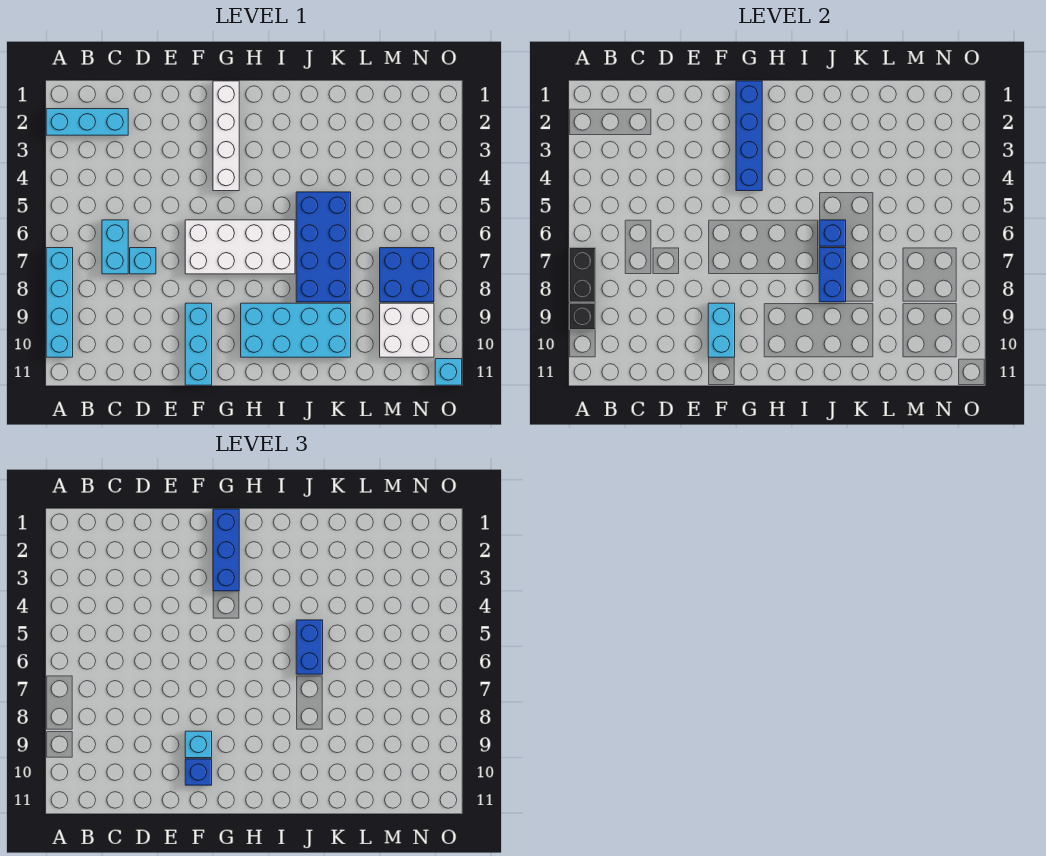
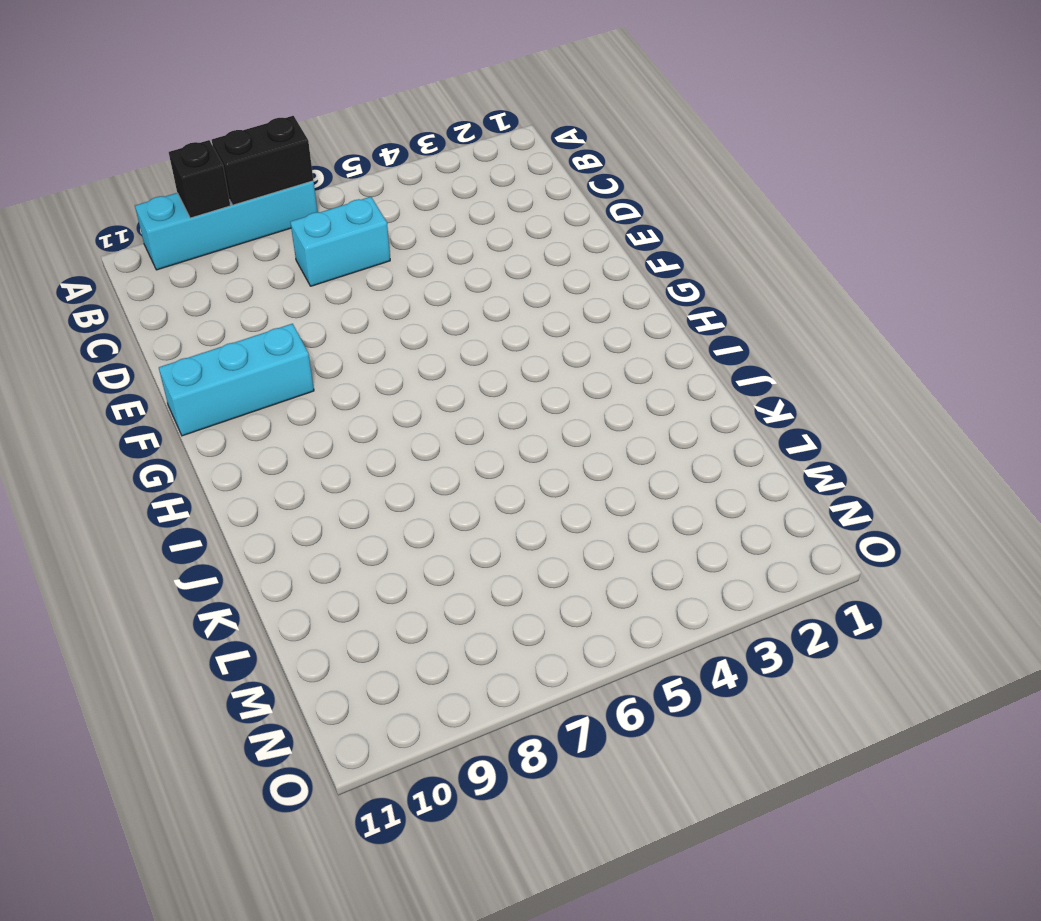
none -> cyan brick A2:C2 level 1
none -> cyan brick D7 level 1
none -> white brick F6:I7 level 1

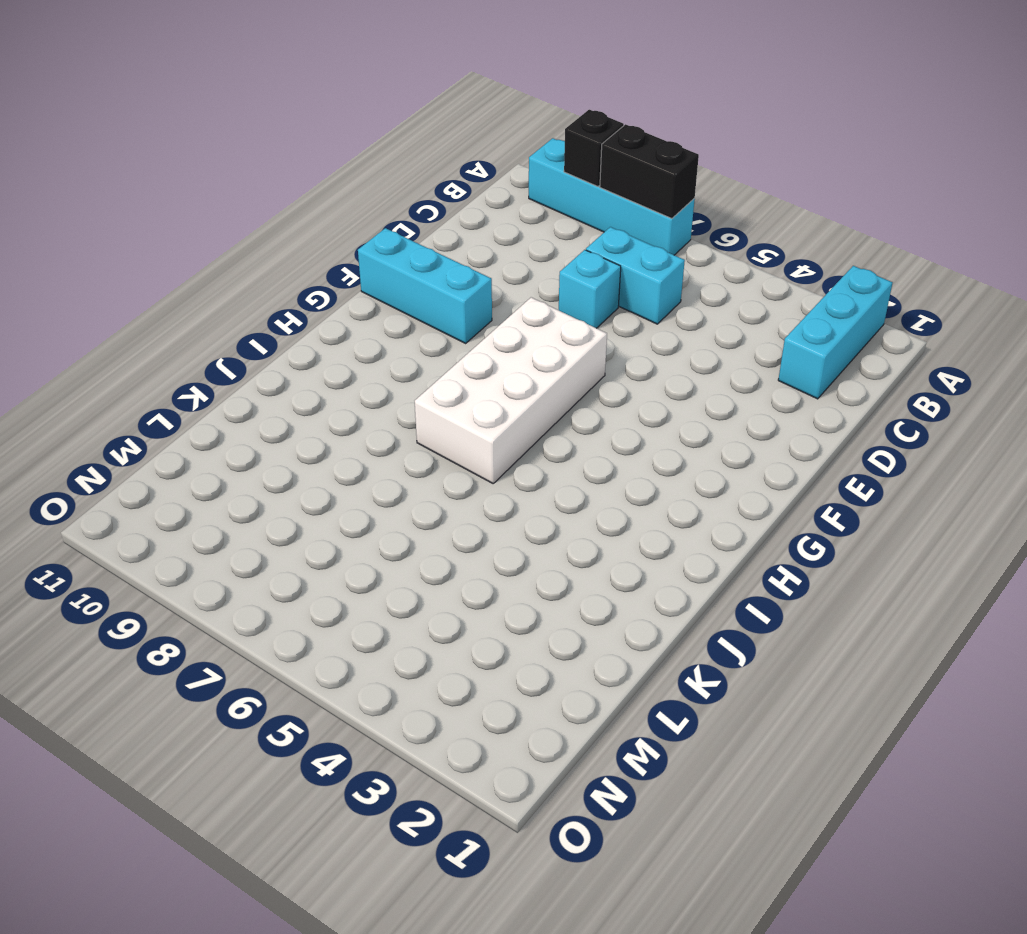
none -> white brick G1:G4 level 1
none -> cyan brick H9:K10 level 1
none -> blue brick J5:K8 level 1

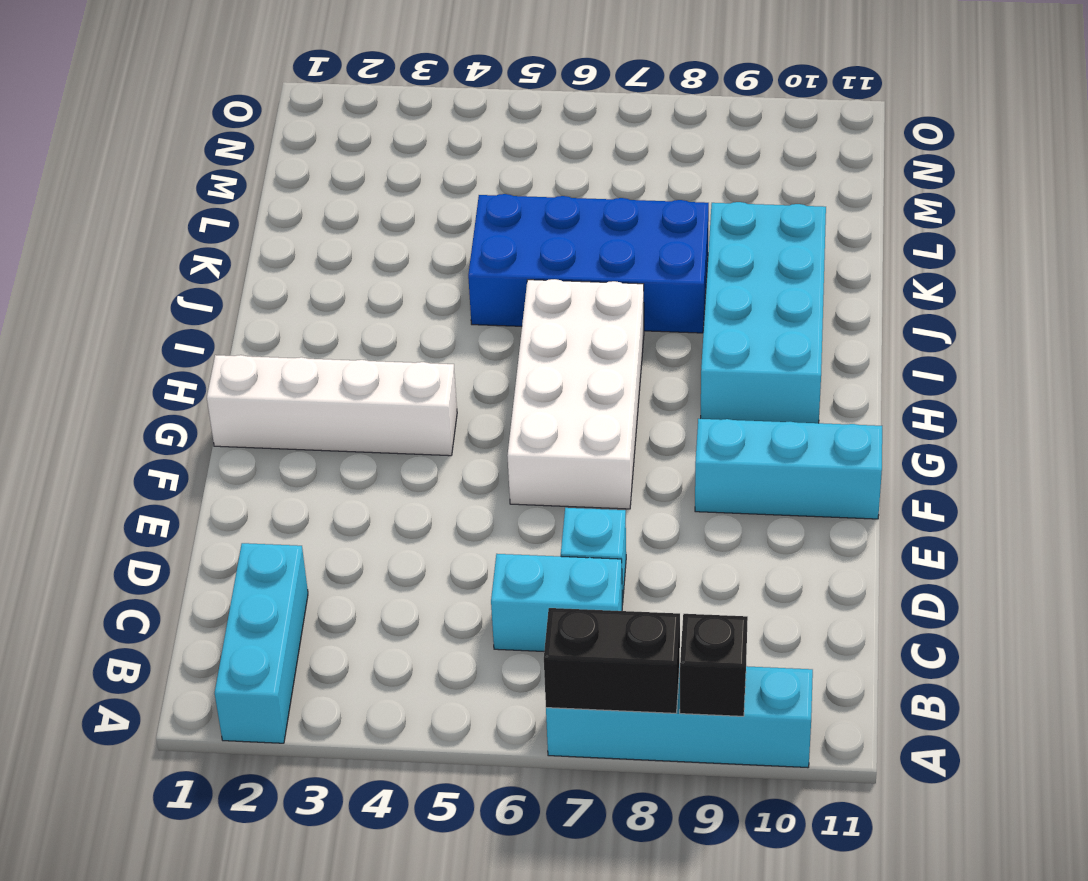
none -> blue brick M7:N8 level 1
none -> white brick M9:N10 level 1
none -> cyan brick O11 level 1

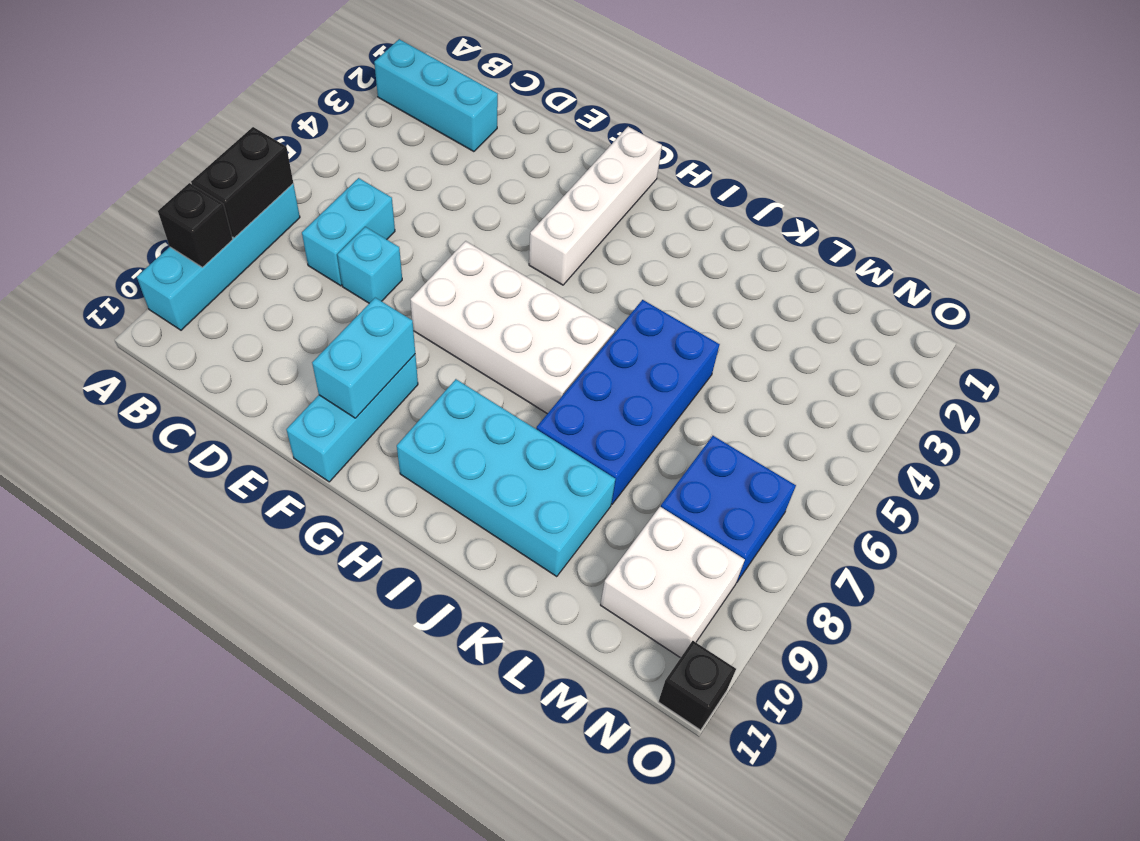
black brick O11 level 1 -> cyan brick O11 level 1
none -> blue brick G1:G4 level 2
none -> blue brick J6 level 2
none -> blue brick J7:J8 level 2

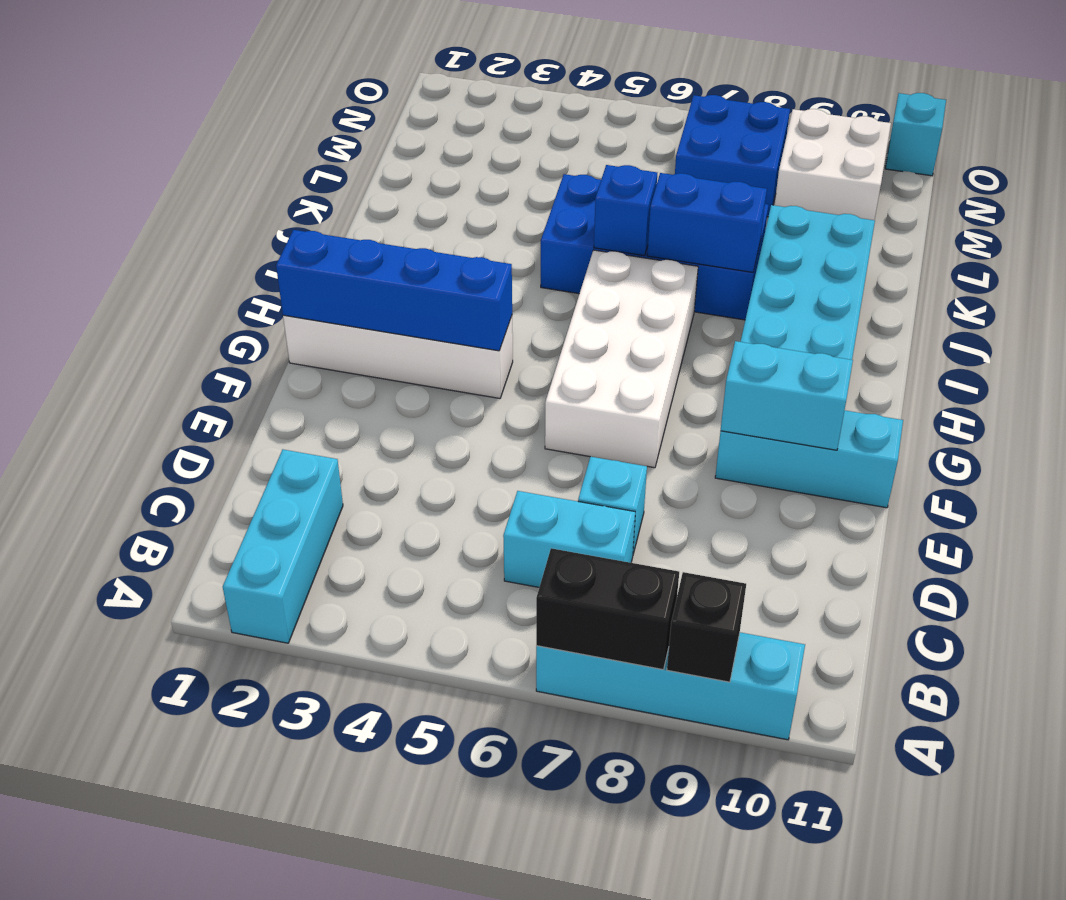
none -> cyan brick F9 level 3
none -> blue brick F10 level 3
none -> blue brick G1:G3 level 3

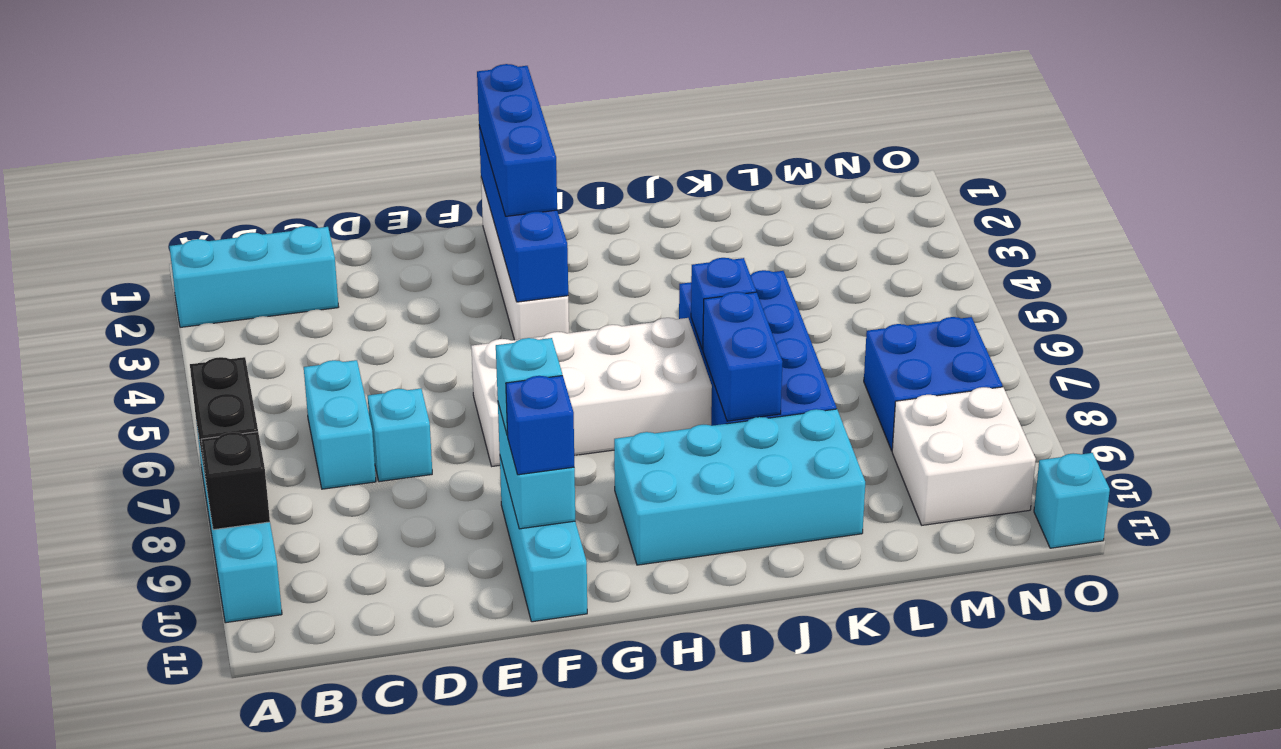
none -> blue brick J5:J6 level 3

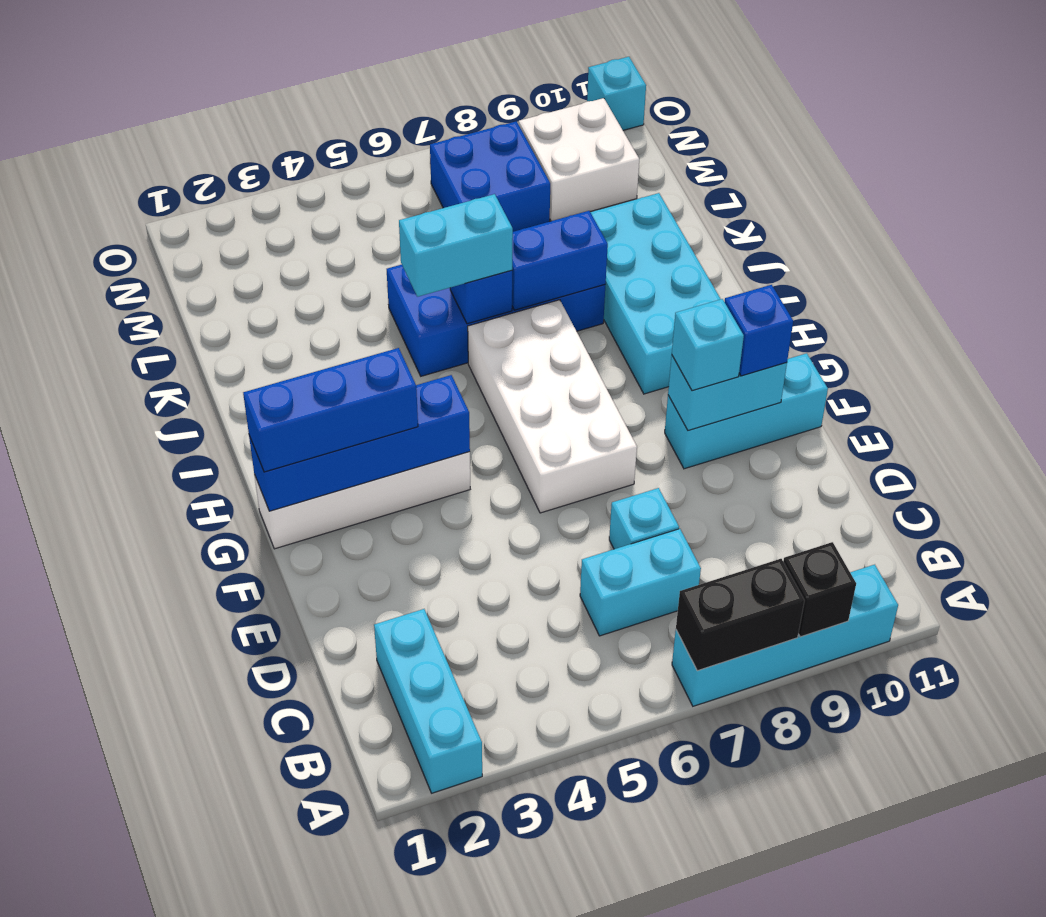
cyan brick J5:J6 level 3 -> blue brick J5:J6 level 3

